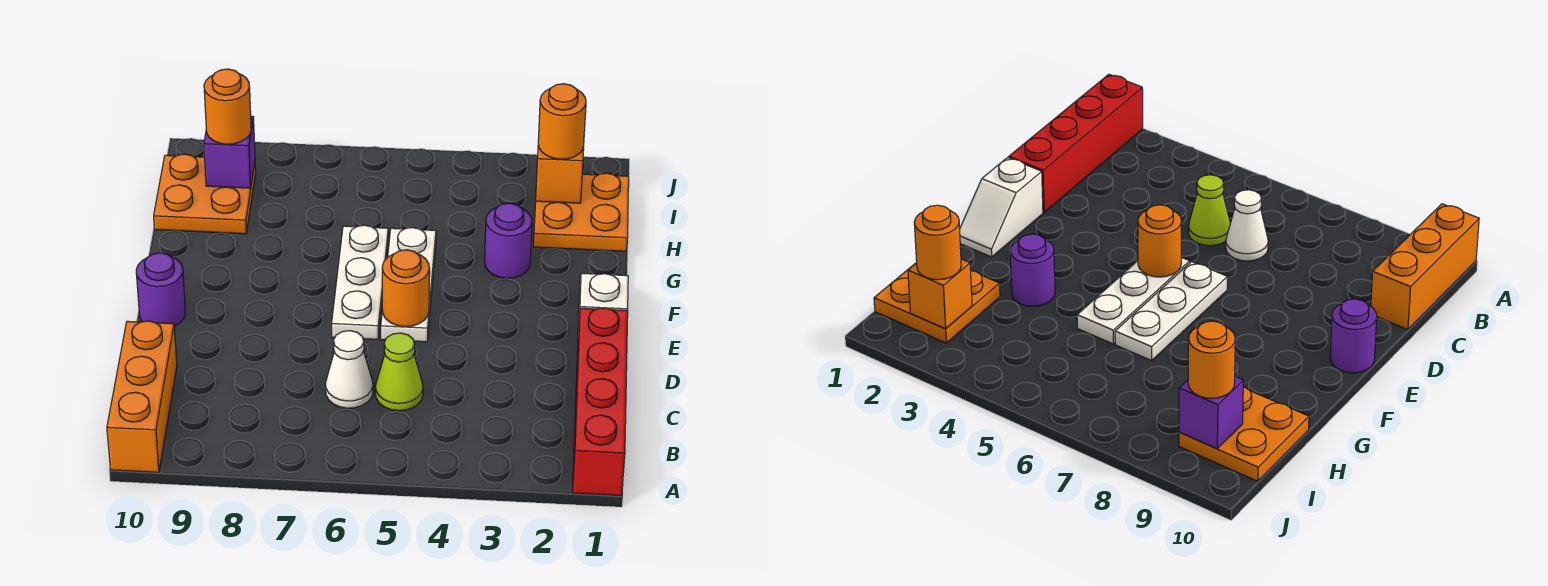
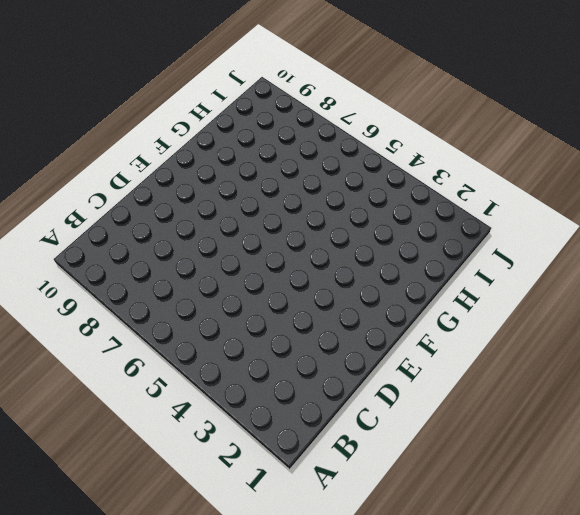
none -> red brick A1:D1 level 1
none -> orange brick A10:C10 level 1
none -> lime cone C5 level 1

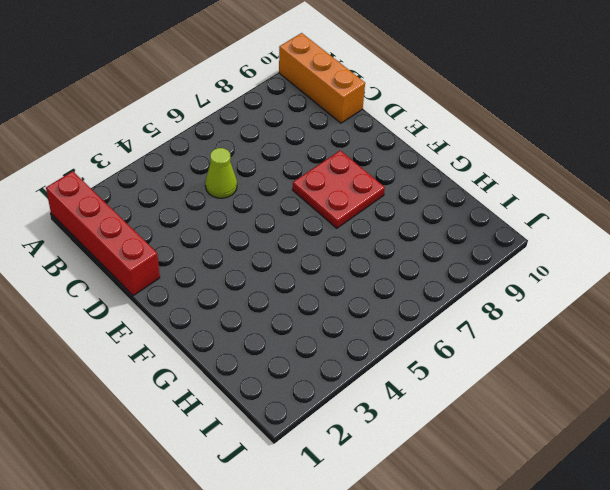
red plate E7:F8 level 1 -> none
none -> white cone C6 level 1
none -> white slope E1:F1 level 1 top E
none -> white plate E5:G5 level 1

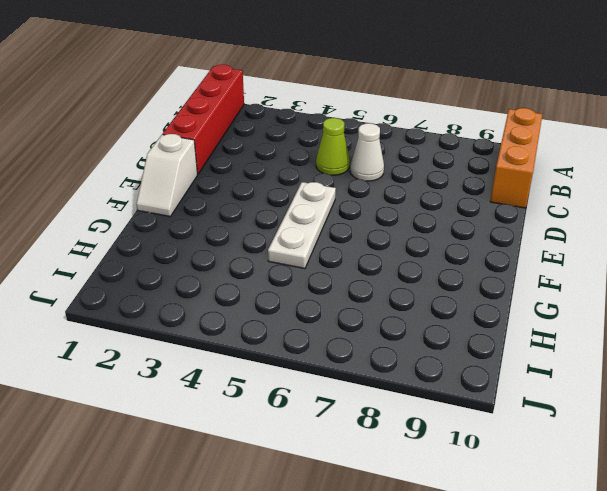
none -> white plate E6:G6 level 1
none -> purple round brick E10 level 1
none -> purple round brick G3 level 1

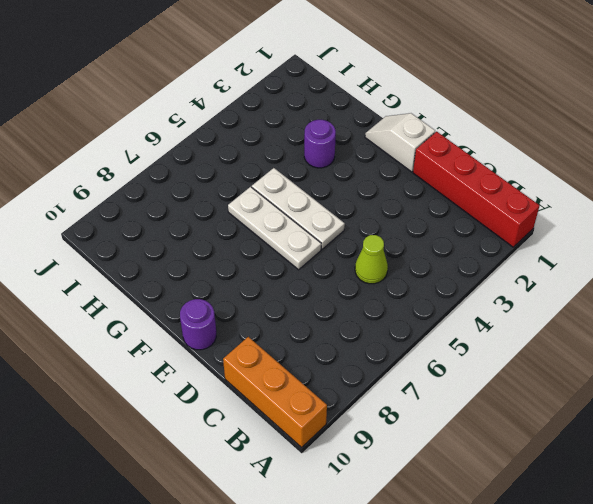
none -> white cone C6 level 1
none -> orange plate H1:I2 level 1
none -> orange plate H9:I10 level 1

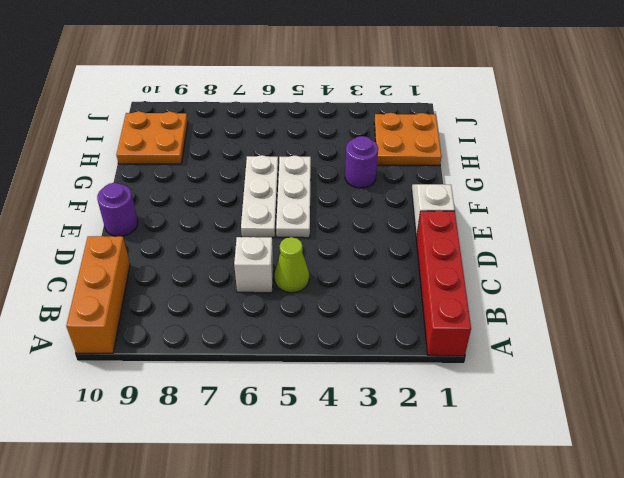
white brick C6 level 1 -> white cone C6 level 1
none -> orange round brick E5 level 2
none -> orange brick I2 level 2
none -> purple brick I9 level 2

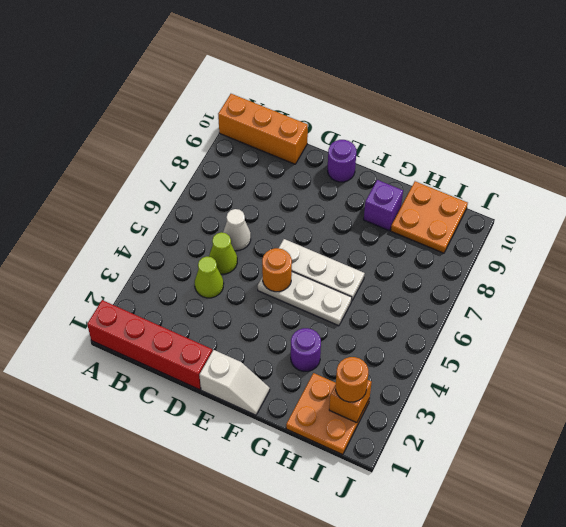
lime cone C4 level 1 -> none
purple brick G9 level 1 -> purple brick I9 level 2
none -> orange round brick I9 level 3

